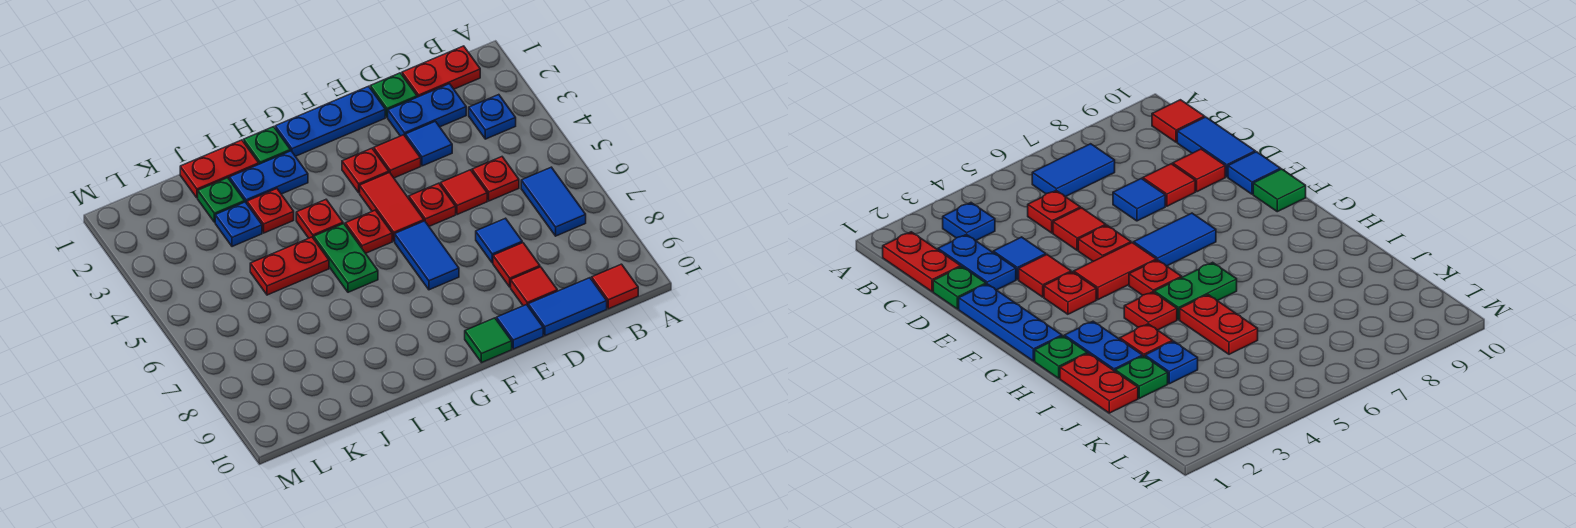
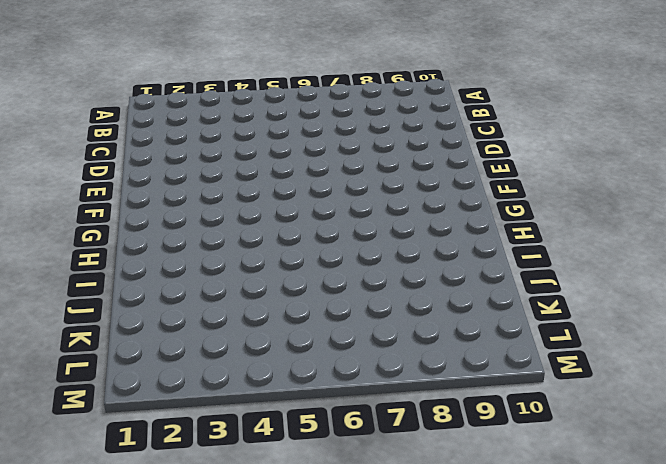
none -> red plate B1:C1 level 1
none -> blue plate B3 level 1
none -> blue tile B6:B7 level 1
none -> red tile B10 level 1

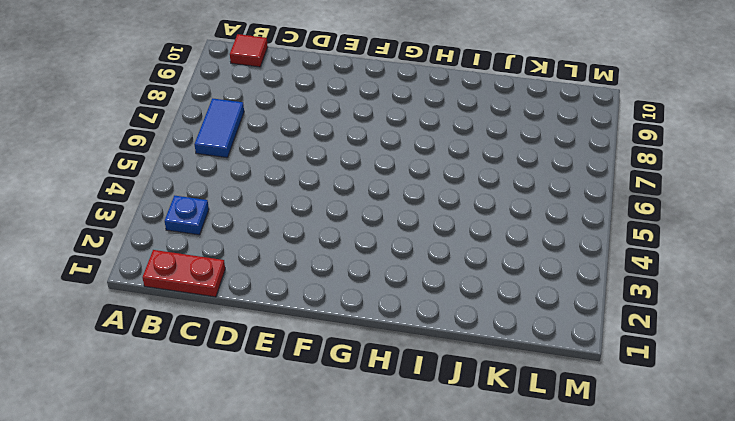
none -> blue plate C2:D2 level 1
none -> red plate C5 level 1
none -> blue tile C10:D10 level 1
none -> green plate D1 level 1

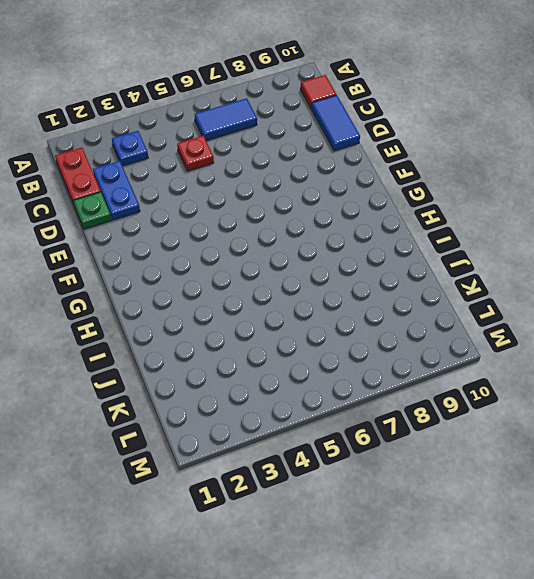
none -> blue tile D3 level 1
none -> red tile D5 level 1
none -> blue tile D7 level 1
none -> red tile D8 level 1

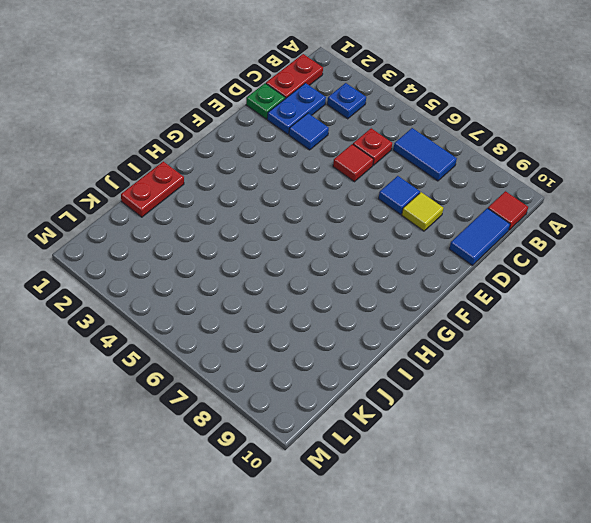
yellow tile D8 level 1 -> red tile D8 level 1
none -> red tile D9 level 1
none -> blue plate E1:G1 level 1
none -> red tile E3 level 1
none -> red plate E5 level 1

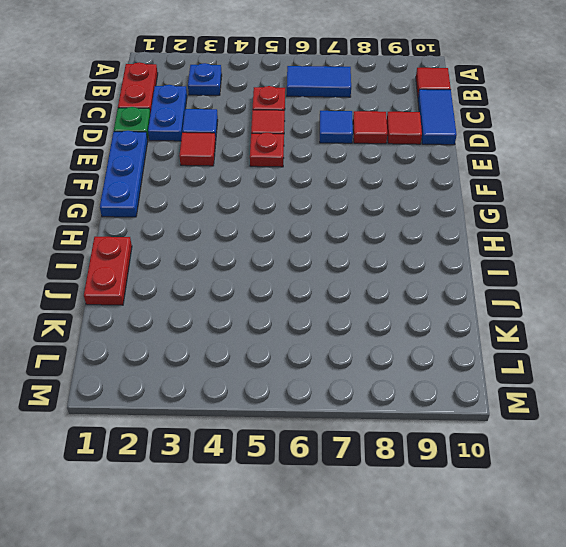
none -> blue tile E10 level 1
none -> red plate F3 level 1
none -> red tile F4:F5 level 1
none -> blue tile F6:F7 level 1

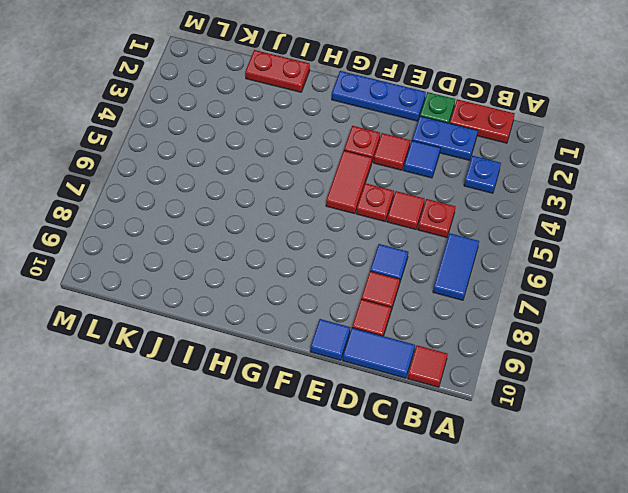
none -> blue tile F6:F7 level 1
none -> green tile F10 level 1
none -> red plate G5 level 1
none -> green plate H1 level 1

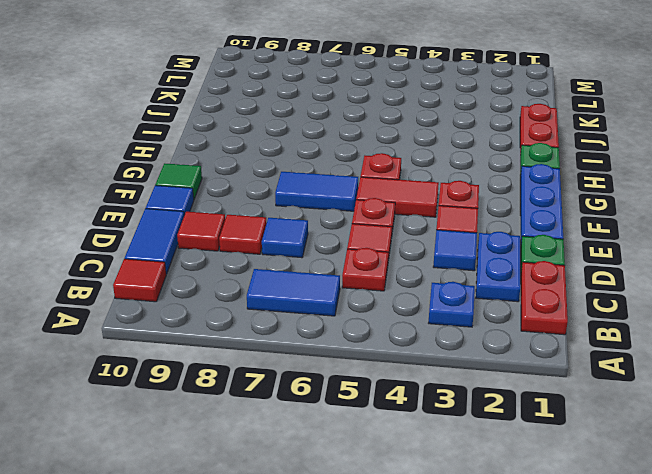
none -> blue plate H2:I2 level 1
none -> red plate H4 level 1
none -> green plate H5:H6 level 1
none -> red plate I3 level 1

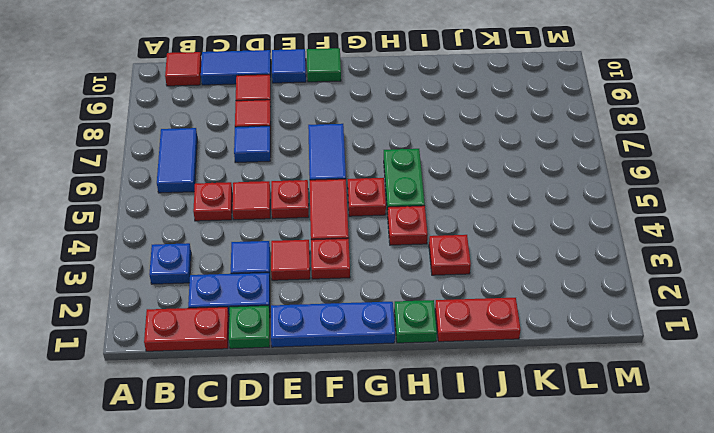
none -> blue plate H2:I2 level 1
none -> red plate I5:J5 level 1
none -> green plate J2 level 1
none -> blue plate J3 level 1

